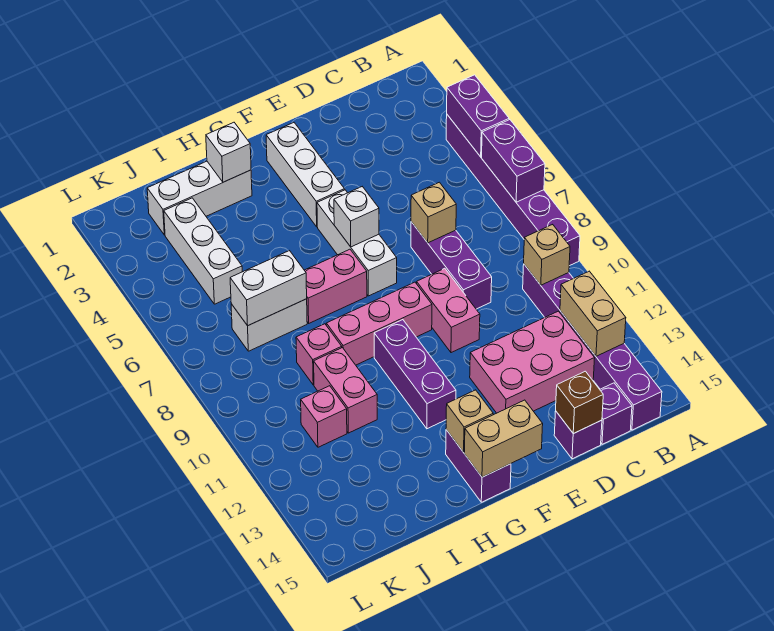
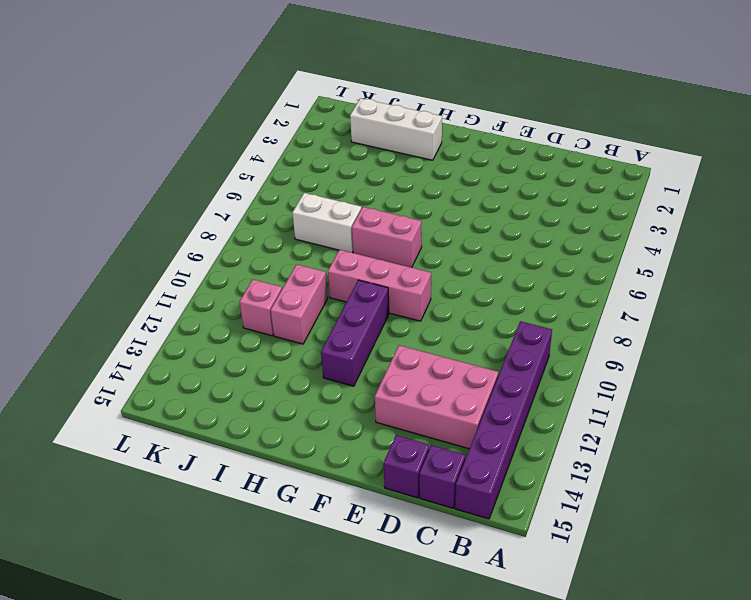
none -> purple brick A4:A9 level 1
none -> purple brick D7:D9 level 1
none -> pink brick E9:E10 level 1
none -> white brick F2:F4 level 1

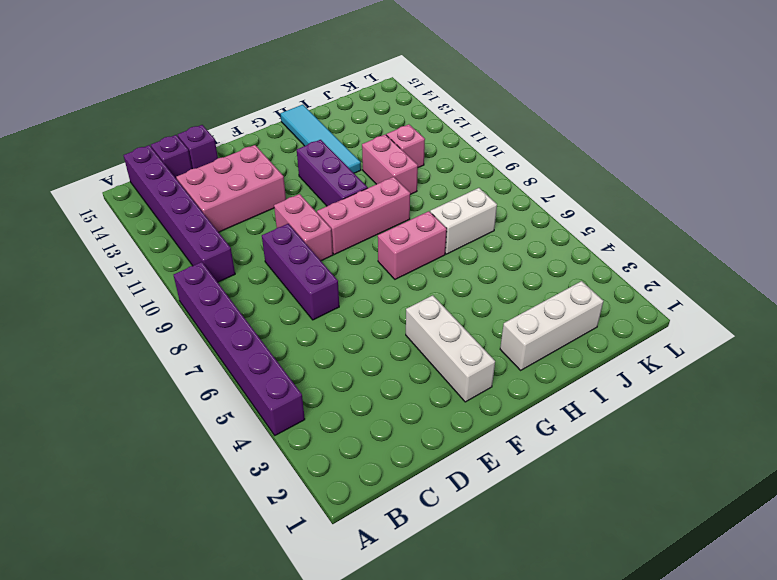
cyan tile H12:H15 level 1 -> none
none -> white brick F5:F7 level 1
none -> purple brick G14:G15 level 1
none -> pink brick I9 level 1
none -> white brick J3:J5 level 1

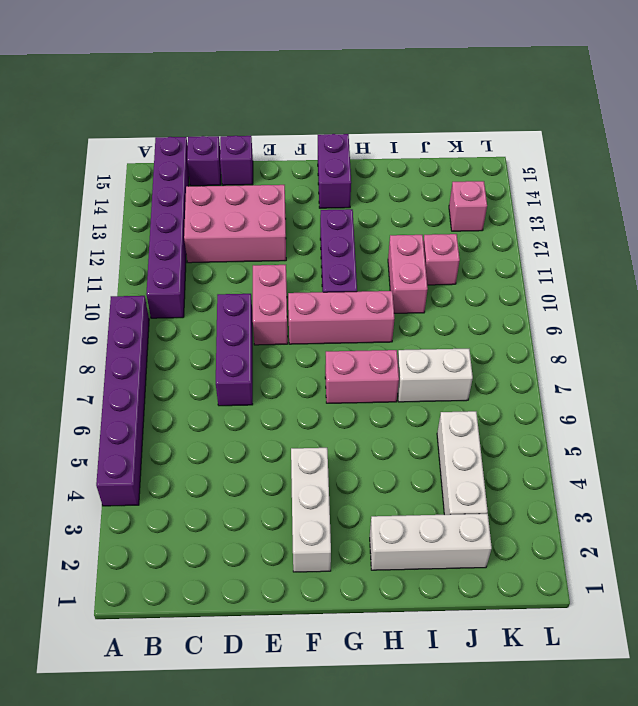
pink brick K13 level 1 -> pink brick I9 level 1
none -> white brick F5:F7 level 1
none -> purple brick A4:A5 level 2
none -> purple brick A6:A7 level 2
none -> tan brick B10 level 2

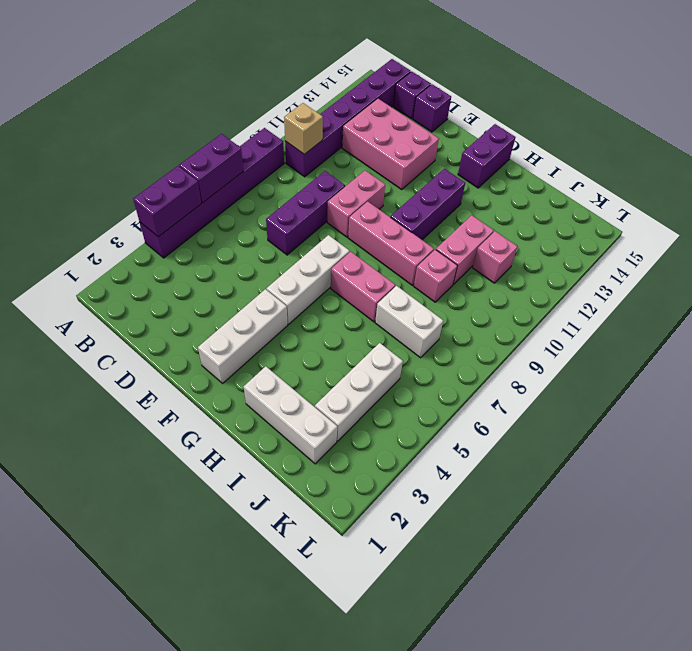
none -> tan brick B12:B13 level 2
none -> tan brick D7 level 2
none -> brown brick D15 level 2
none -> white brick F6 level 2

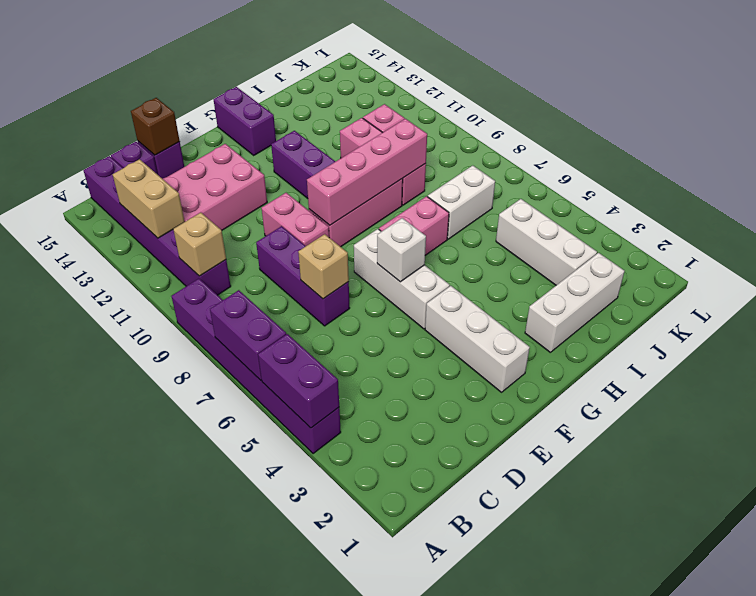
pink brick F9:I9 level 2 -> none
none -> tan brick F15:G15 level 2
none -> tan brick G14 level 2
none -> white brick H2 level 2
none -> white brick I7:J7 level 2

